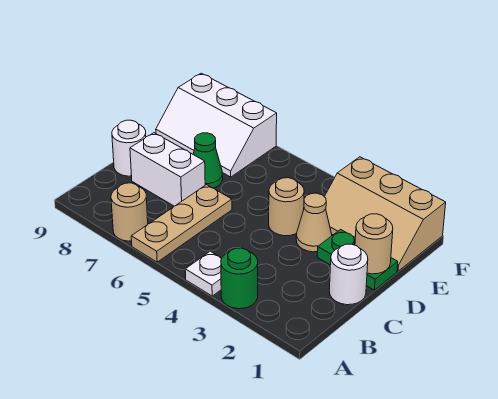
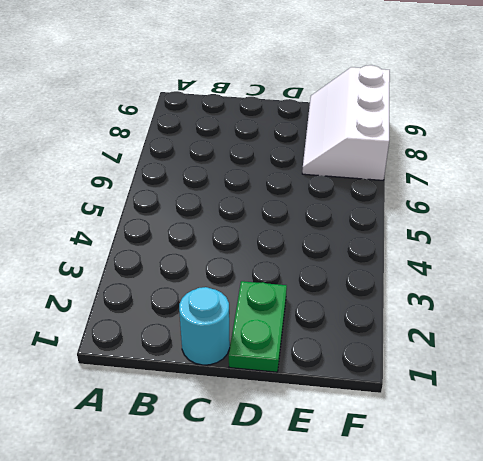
cyan round brick C1 level 1 -> white round brick C1 level 1
none -> green round brick A3 level 1
none -> white plate A4 level 1
none -> tan plate A6:C6 level 1

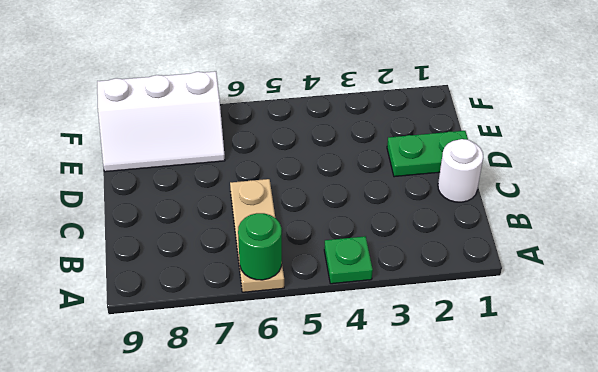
green plate A4 level 1 -> white plate A4 level 1
green round brick A6 level 2 -> green round brick A3 level 1
none -> tan round brick A7 level 1
none -> white brick C7:C8 level 1
none -> white round brick C9 level 1

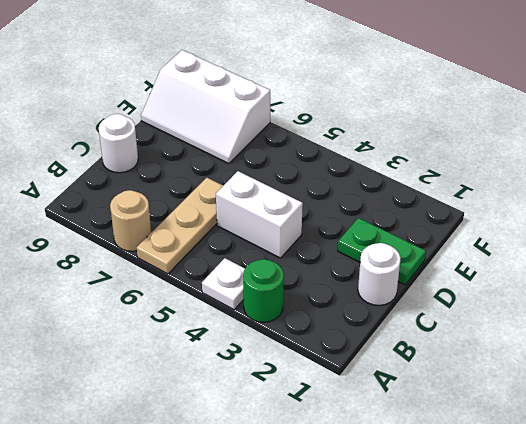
white brick C4:C5 level 1 -> white brick C7:C8 level 1
none -> tan cone D3 level 1
none -> tan round brick D4 level 1
none -> green cone D7 level 1

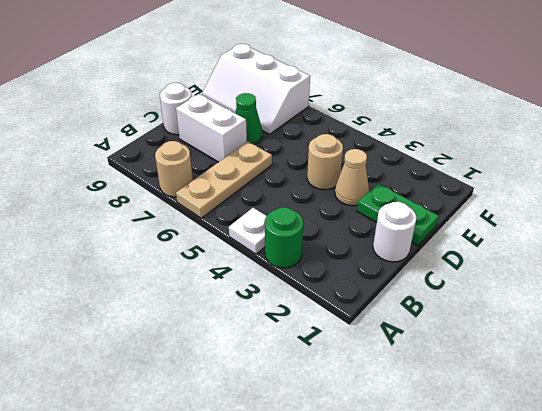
none -> tan slope E1:F3 level 1 top F
none -> tan round brick D1 level 2

